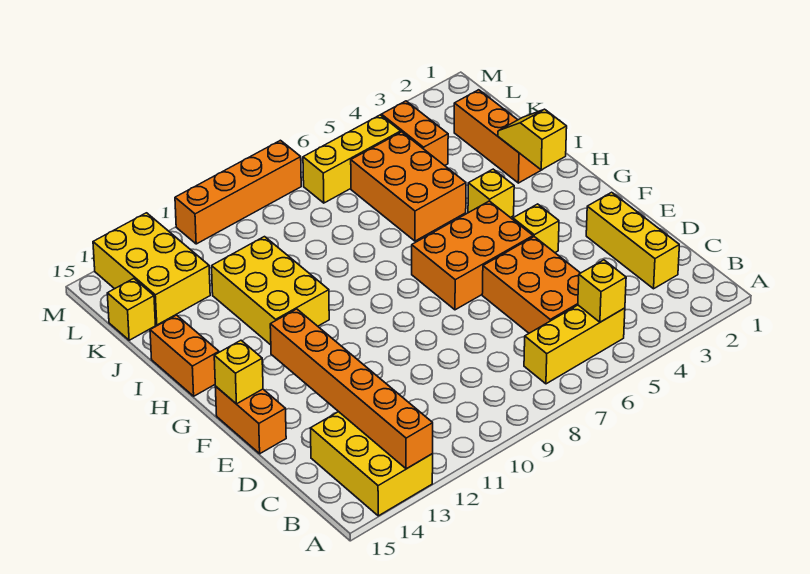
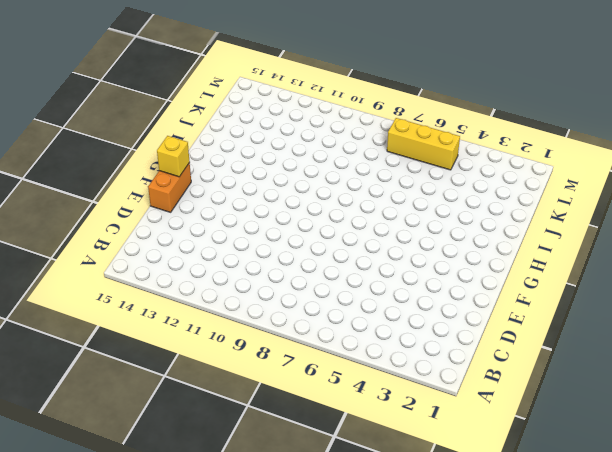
none -> yellow brick A13:C14 level 1
none -> yellow brick B5:B7 level 1
none -> yellow brick C2:E2 level 1

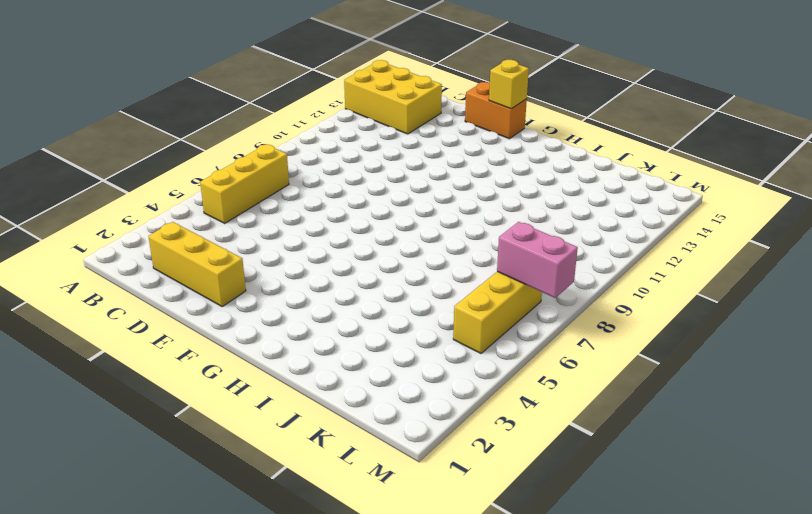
pink brick L7:M7 level 2 -> none
none -> orange brick C5:E6 level 1
none -> yellow brick F4 level 1
none -> orange brick F5:G7 level 1

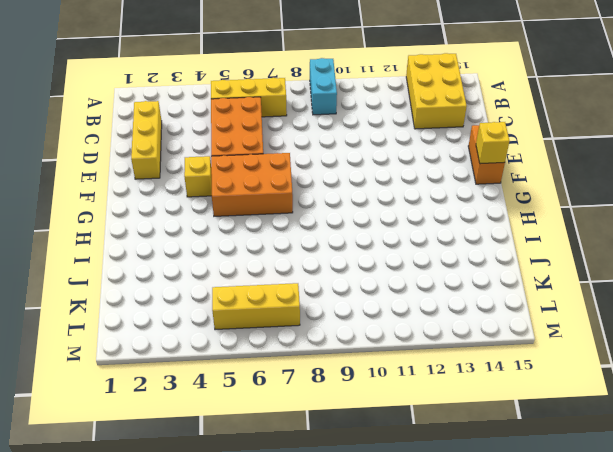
cyan brick A9:B9 level 1 -> none
none -> yellow brick H4 level 1
none -> yellow brick H11:J12 level 1
none -> orange brick H15:I15 level 1

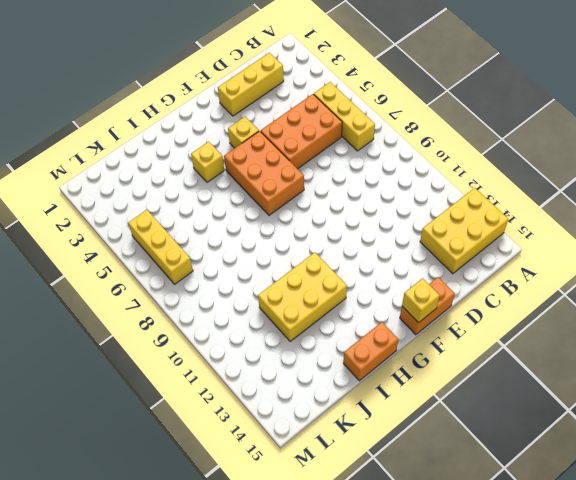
none -> orange brick I2:K2 level 1
none -> orange brick I5:K6 level 1
none -> orange brick K4:L4 level 1

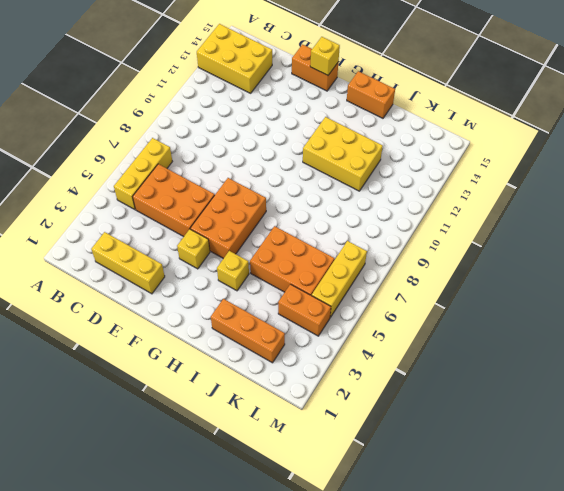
none -> yellow brick K13:M14 level 1
none -> yellow brick K15 level 1
none -> orange brick M8:M11 level 1

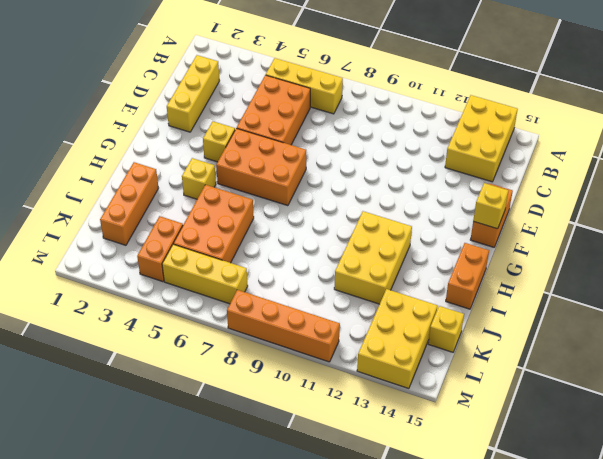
none -> orange brick A13:F13 level 2
none -> yellow brick B5 level 2
none -> yellow slope H2:I2 level 2 top H

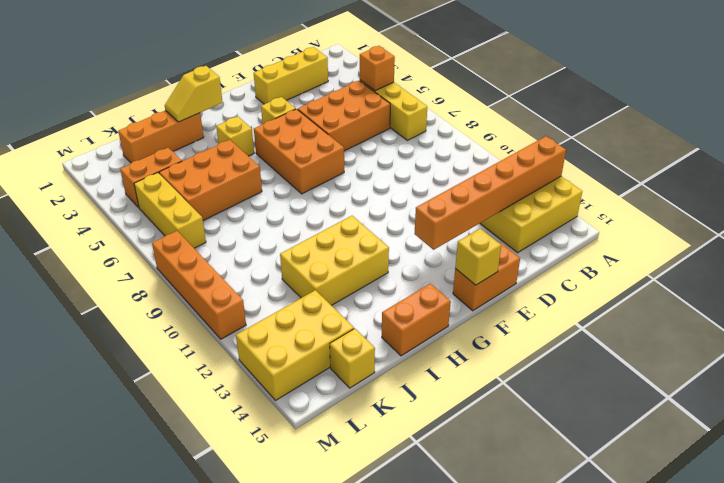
orange brick B5 level 2 -> yellow brick B5 level 2

